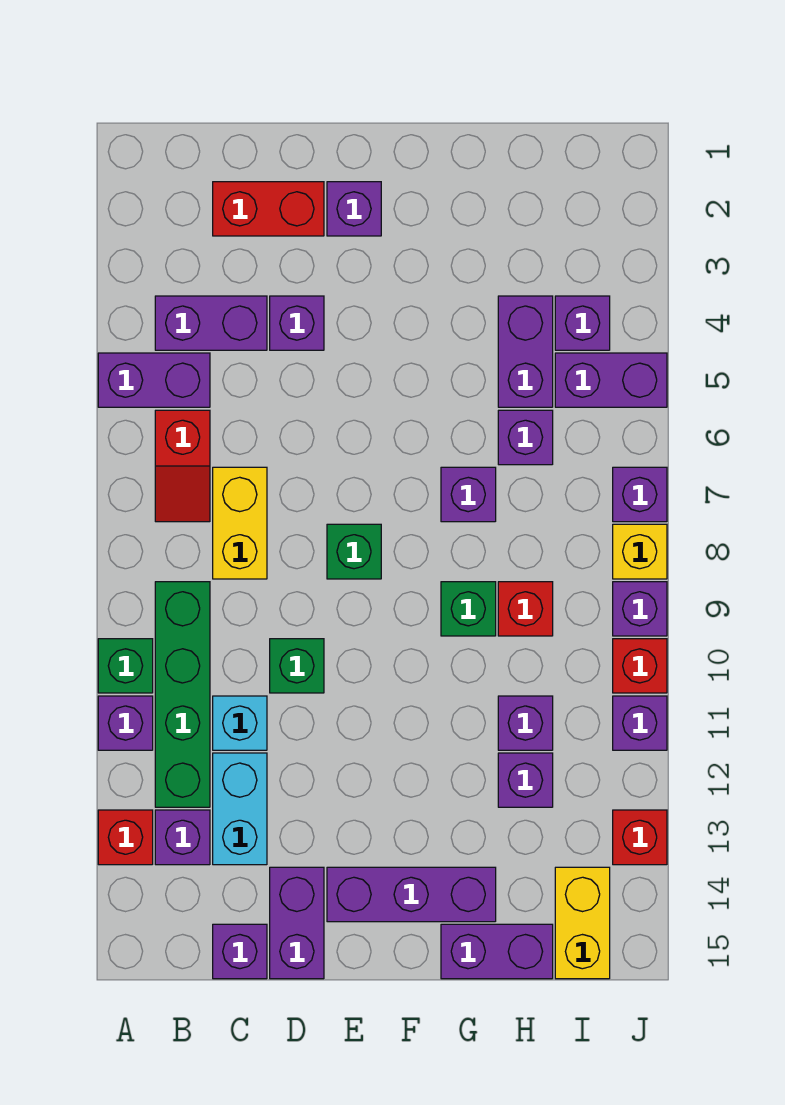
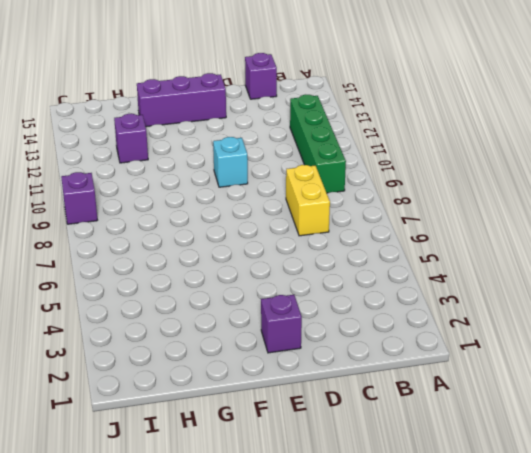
cyan brick E10 level 1 -> cyan brick C11 level 1
none -> purple brick A5:B5 level 1
none -> green brick A10 level 1
none -> purple brick A11 level 1
none -> red brick A13 level 1

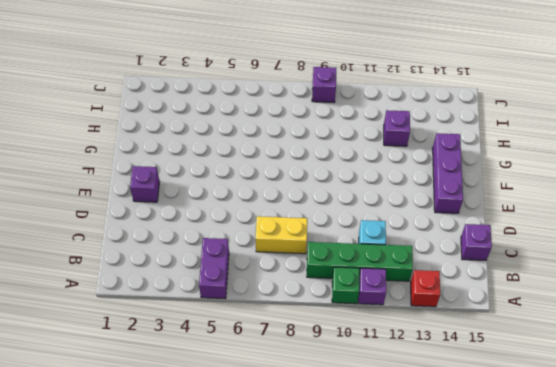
none -> purple brick B4:C4 level 1
none -> red slope B6:B7 level 1 top 6
none -> purple brick B13 level 1
none -> red brick C2:D2 level 1

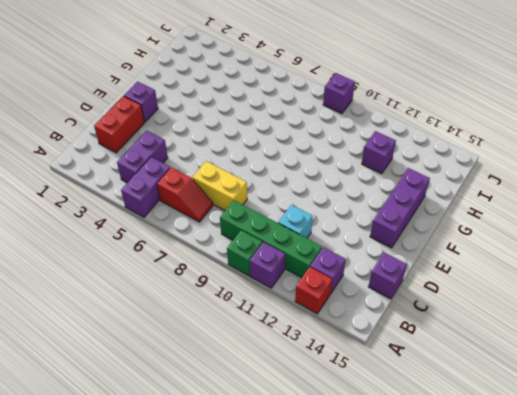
none -> cyan brick C12:C13 level 1
none -> purple brick D4 level 1
none -> green brick D10 level 1
none -> purple brick D14:D15 level 1

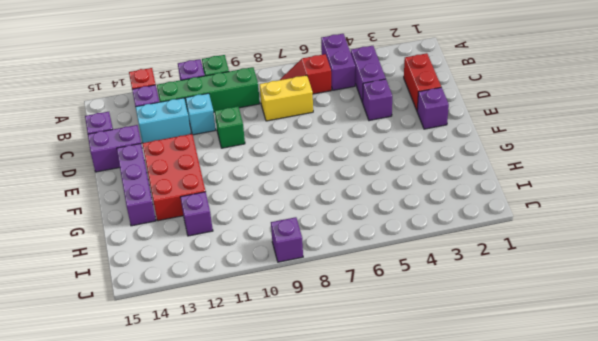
red brick E12:G13 level 1 -> none
none -> green brick E8 level 1
none -> purple brick G7 level 1
none -> green brick G9 level 1
none -> purple brick G15:H15 level 1

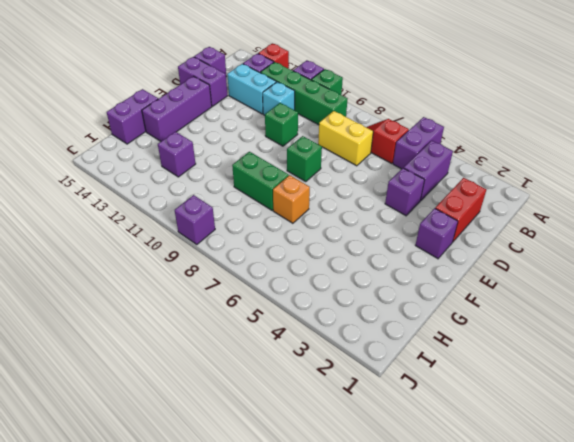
orange brick G7 level 1 -> purple brick G7 level 1
green brick G8:G9 level 1 -> green brick G9 level 1
none -> purple brick H4:H5 level 1
none -> purple brick H6 level 1
none -> red brick H9 level 1
none -> purple brick H11 level 1

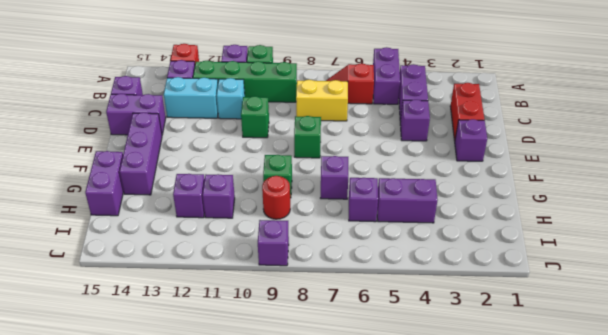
red round brick H9 level 1 -> red brick H9 level 1
none -> purple brick I4 level 1
none -> purple brick I5:J5 level 1
none -> yellow brick I14:I15 level 1
none -> purple brick J7 level 1

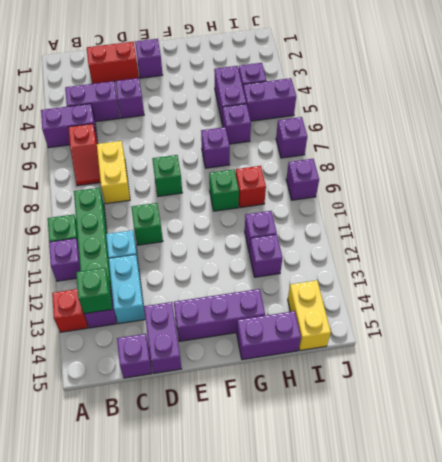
green brick B13 level 2 -> none
none -> yellow brick J8 level 1
none -> red brick J10 level 1
none -> purple brick J11 level 1
none -> red brick J13 level 1

